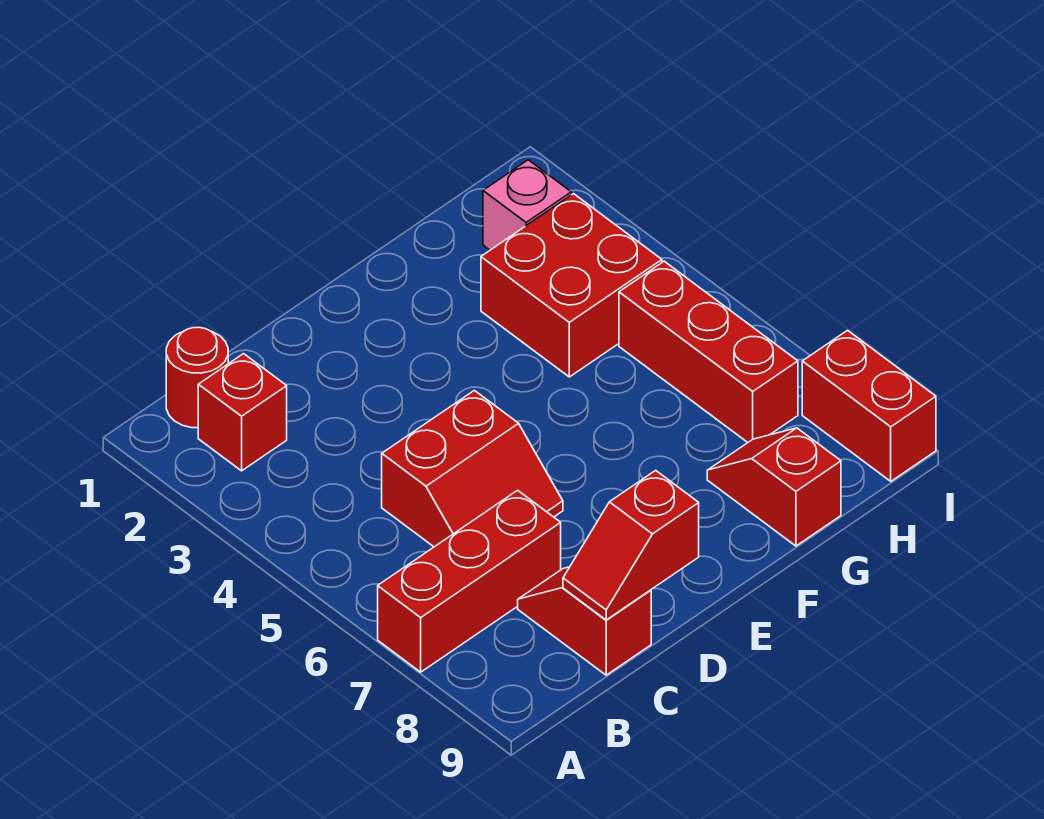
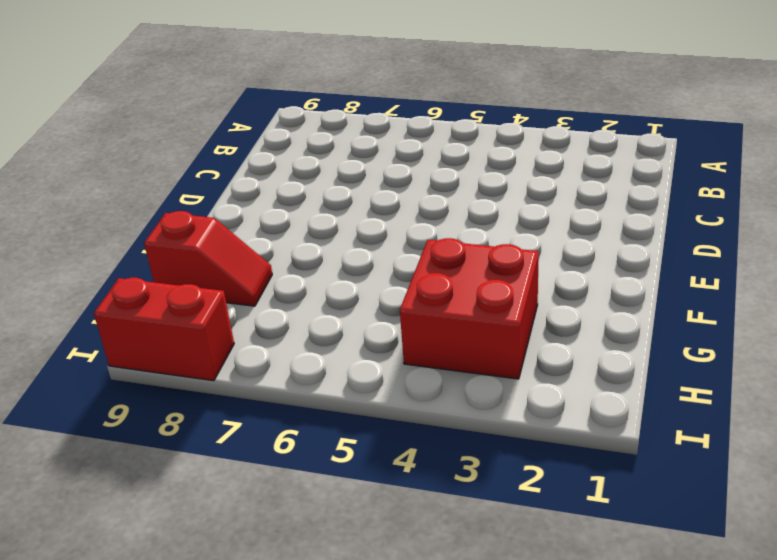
none -> red brick A7:C7 level 1
none -> red round brick B1 level 1

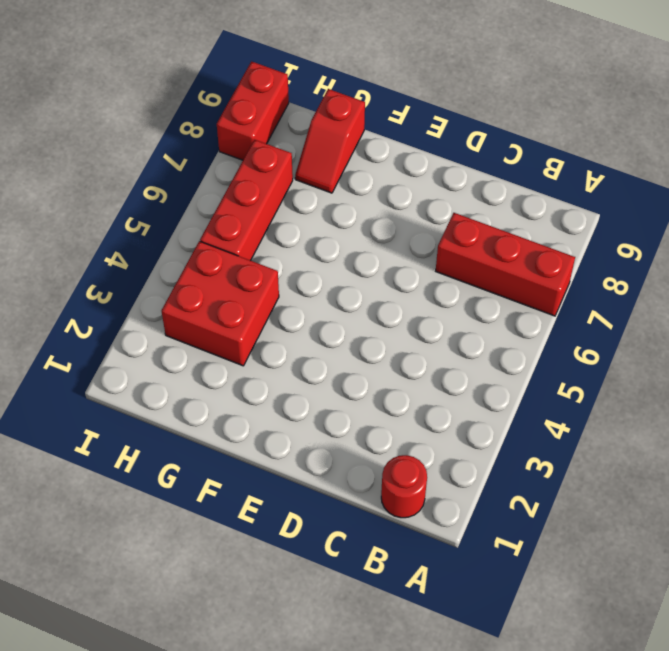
none -> red brick B2 level 1
none -> red slope C5:D6 level 1 top 5

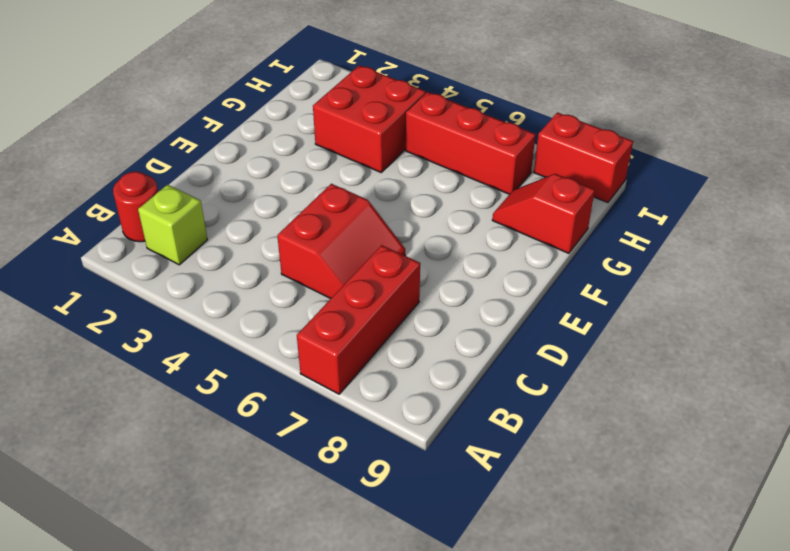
lime brick B2 level 1 -> red brick B2 level 1
none -> red slope C8:C9 level 1 top 9
none -> pink brick H2 level 1

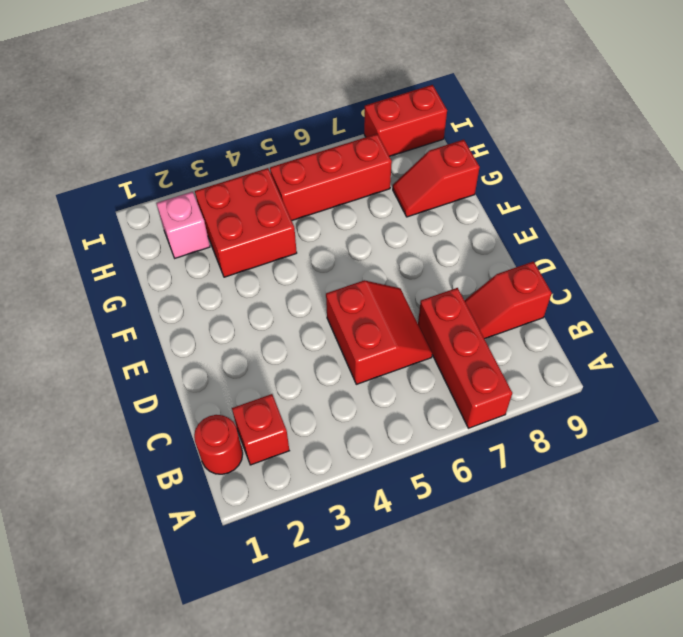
none -> red slope C9:D9 level 2 top D

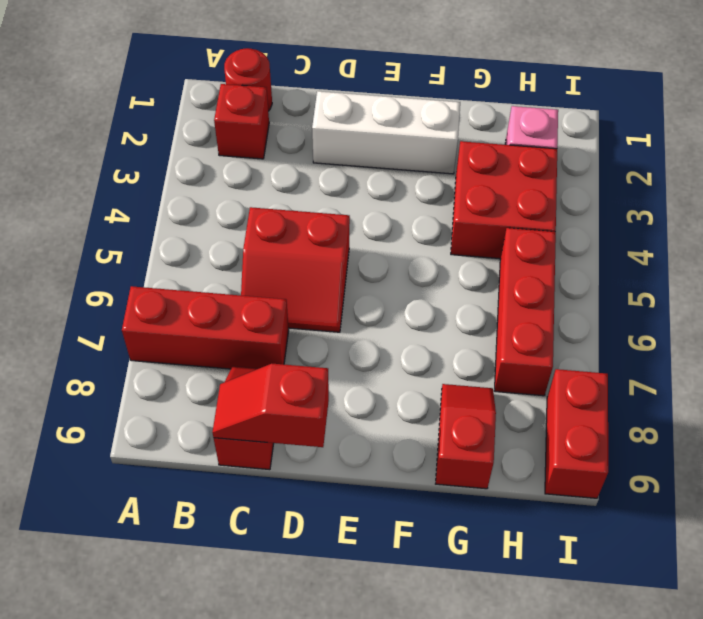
white brick D2:F2 level 1 -> none

